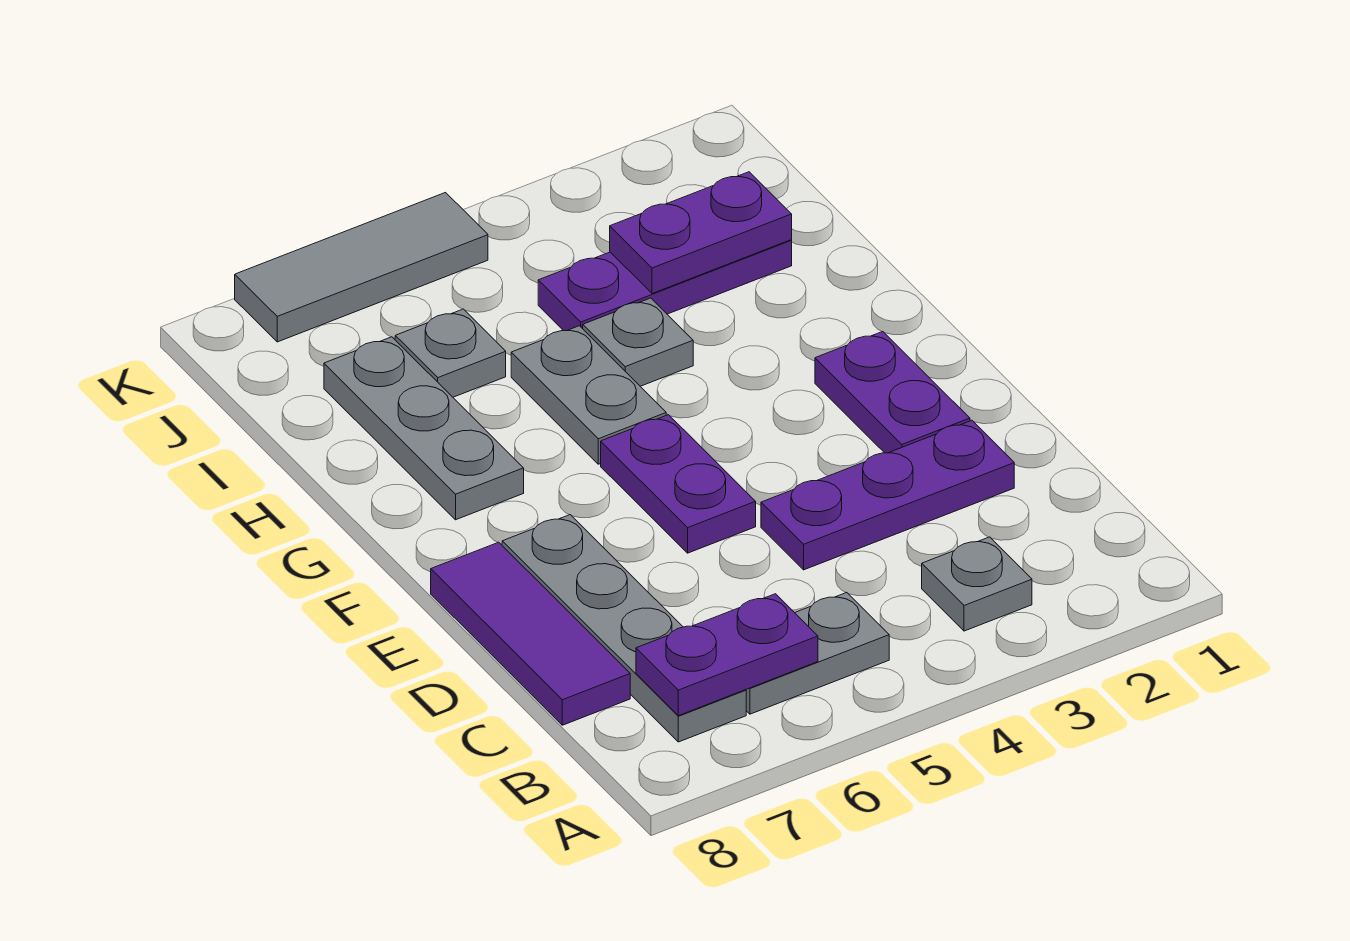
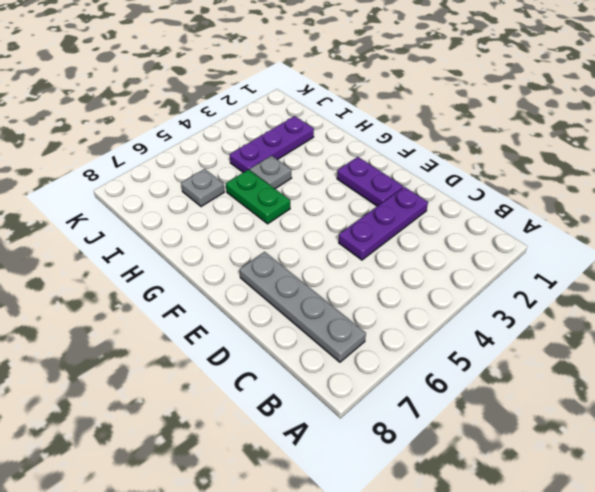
green plate G5:H5 level 1 -> grey plate G5:H5 level 1
none -> grey plate B3 level 1
none -> grey plate B5:B6 level 1
none -> purple tile C8:E8 level 1

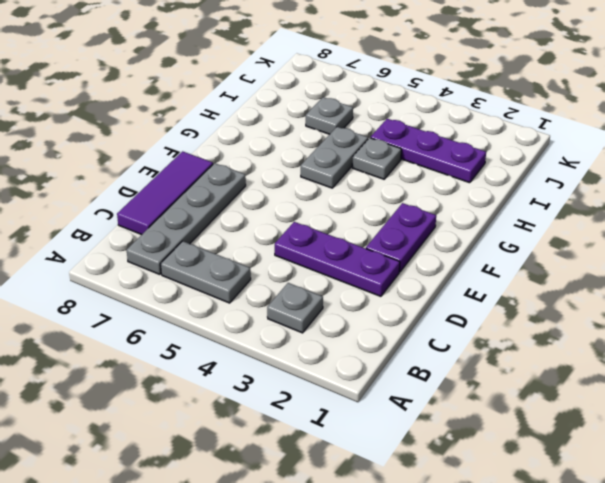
none -> purple plate E5:F5 level 1
none -> grey plate G7:I7 level 1
none -> grey tile K5:K7 level 1

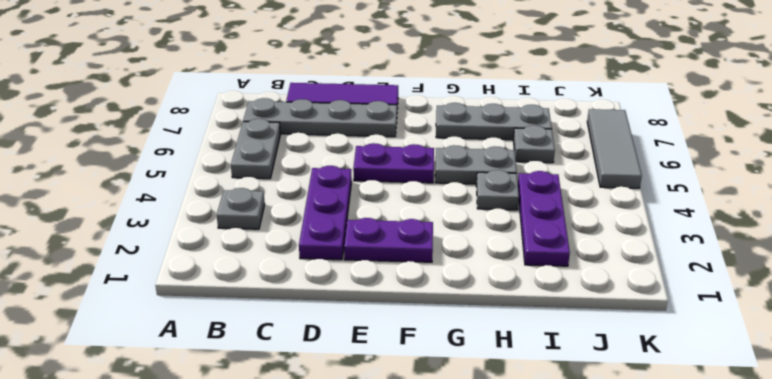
none -> purple plate B6:B7 level 2
none -> purple plate I2:I3 level 2

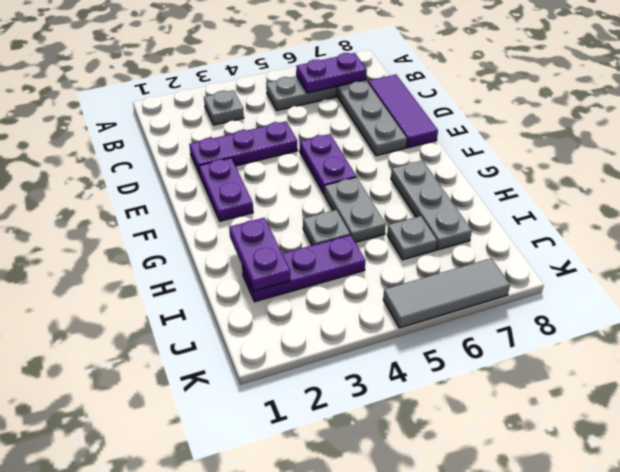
purple plate H2:I2 level 2 -> purple plate I2:I3 level 2

